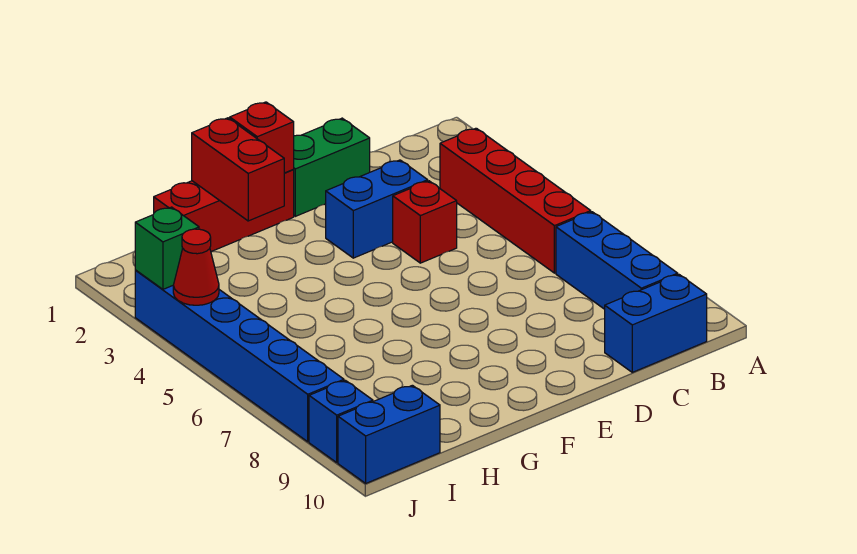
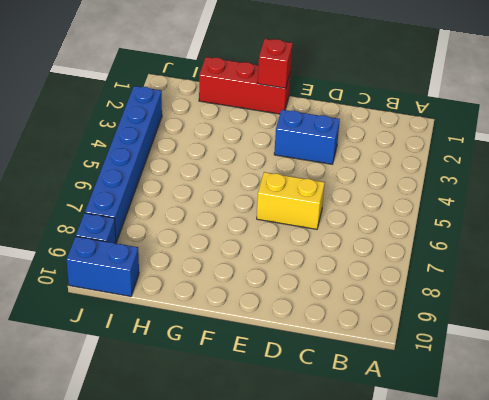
yellow brick D6:E6 level 1 -> none
none -> red brick B3:B6 level 1
none -> blue brick B7:B9 level 1
none -> blue brick B10:C10 level 1

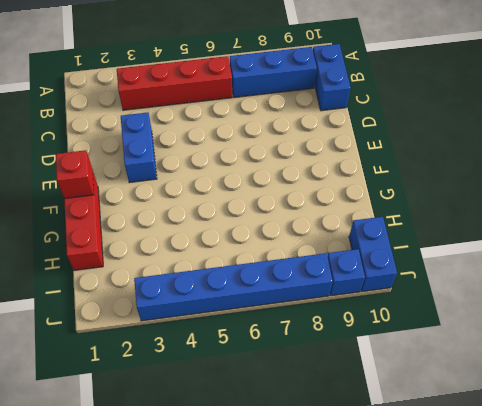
none -> green brick D1:E1 level 1
none -> red brick D4 level 1
none -> red brick G1:G2 level 2

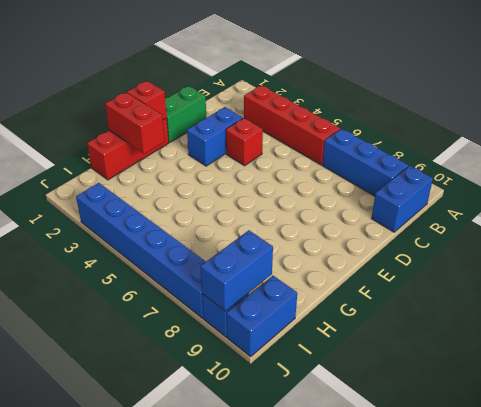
blue brick I9:J9 level 2 -> none
none -> green brick J3 level 2
none -> red cone J4 level 2

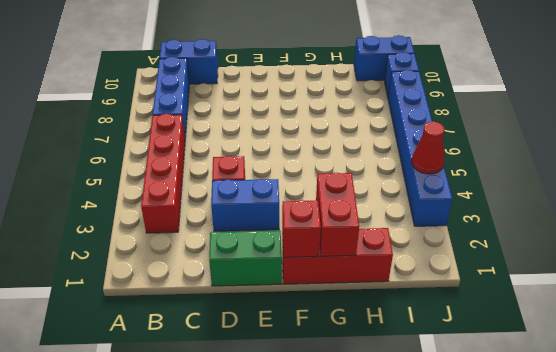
none -> green brick J3 level 2

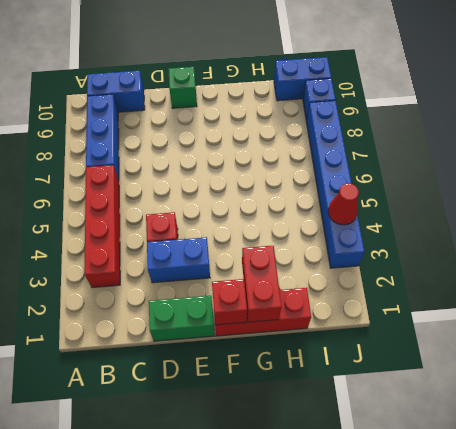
green brick E10 level 1 -> green brick J3 level 2

